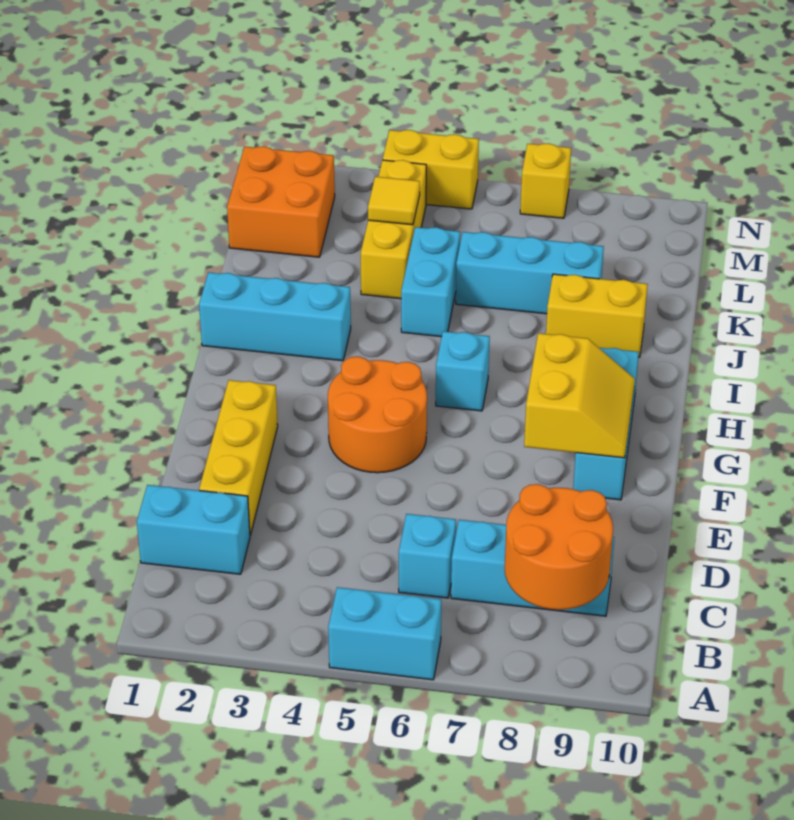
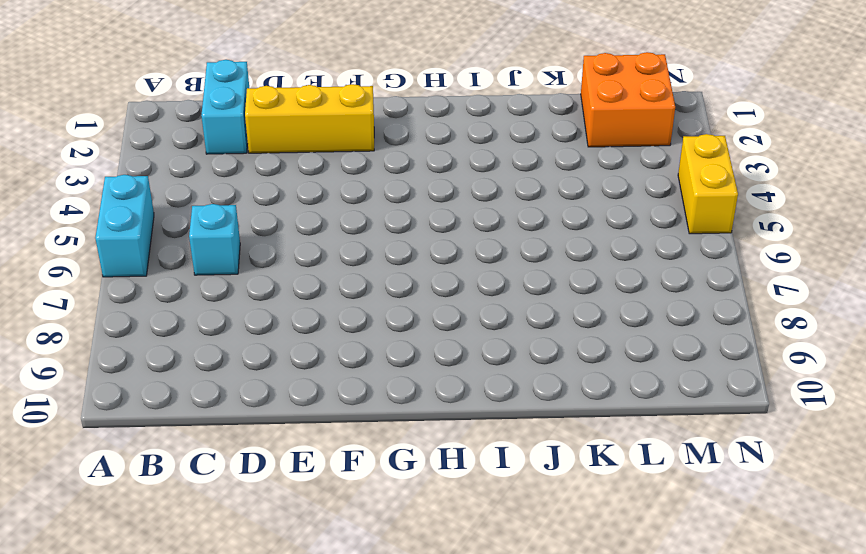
none -> cyan brick C7:C9 level 1
none -> orange round brick F4:G5 level 1
none -> cyan brick F9:H9 level 1

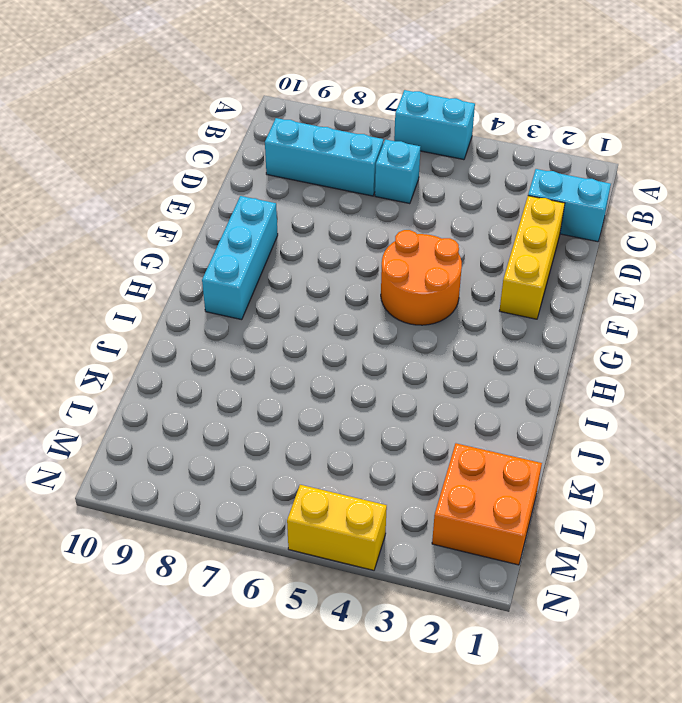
none -> cyan brick H6 level 1
none -> cyan brick I1:I3 level 1
none -> cyan brick J5:K5 level 1

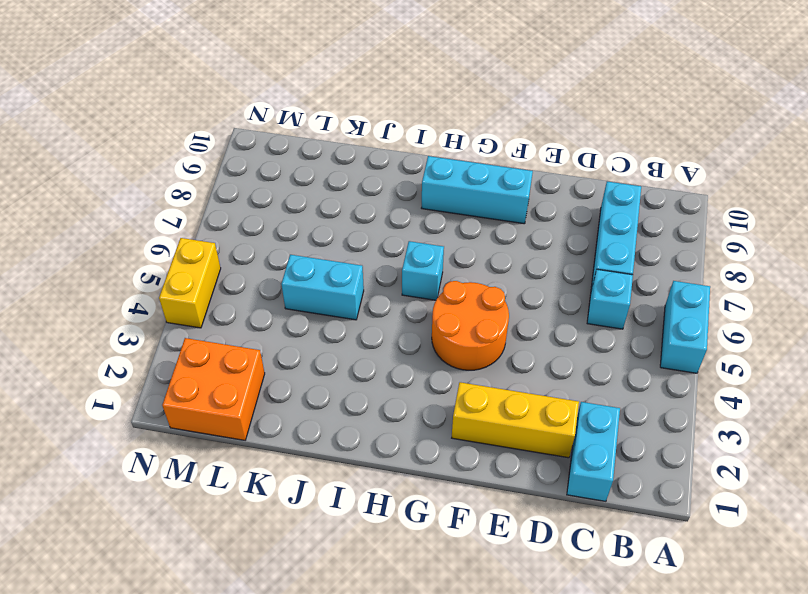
none -> cyan brick I1:I3 level 1
none -> yellow brick J8:J9 level 1
none -> yellow brick K4:M4 level 1

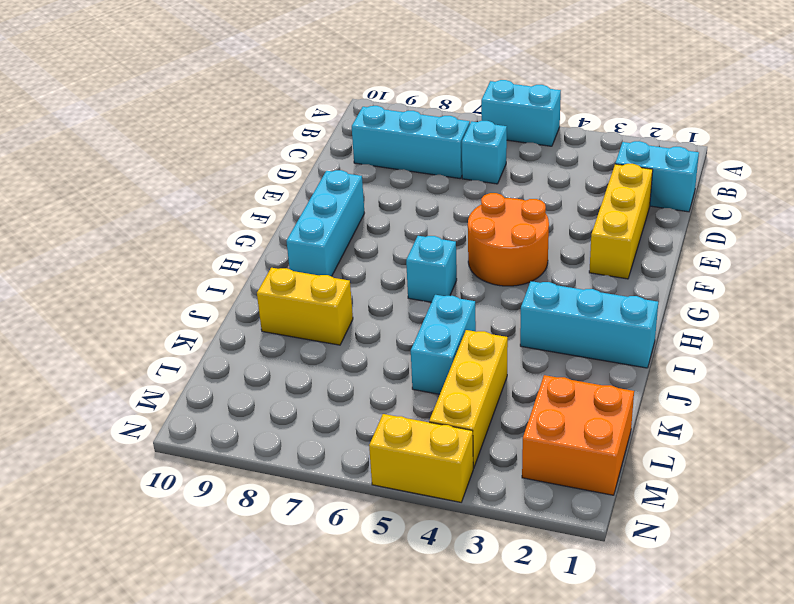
none -> cyan brick K6:K8 level 1
none -> yellow brick N7 level 1
none -> orange round brick B8:C9 level 2

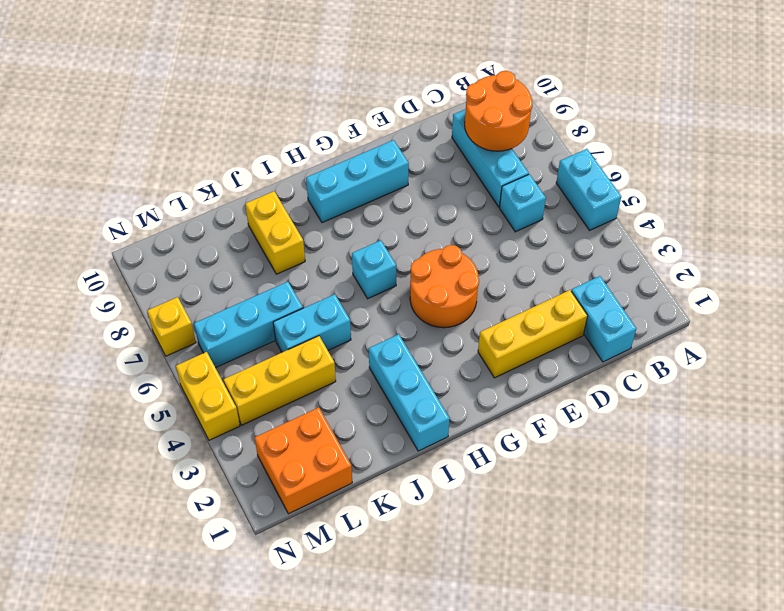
cyan brick K6:M6 level 1 -> cyan brick K6:K8 level 1
none -> yellow slope F8:G9 level 2 top 8
none -> yellow tile L4 level 2

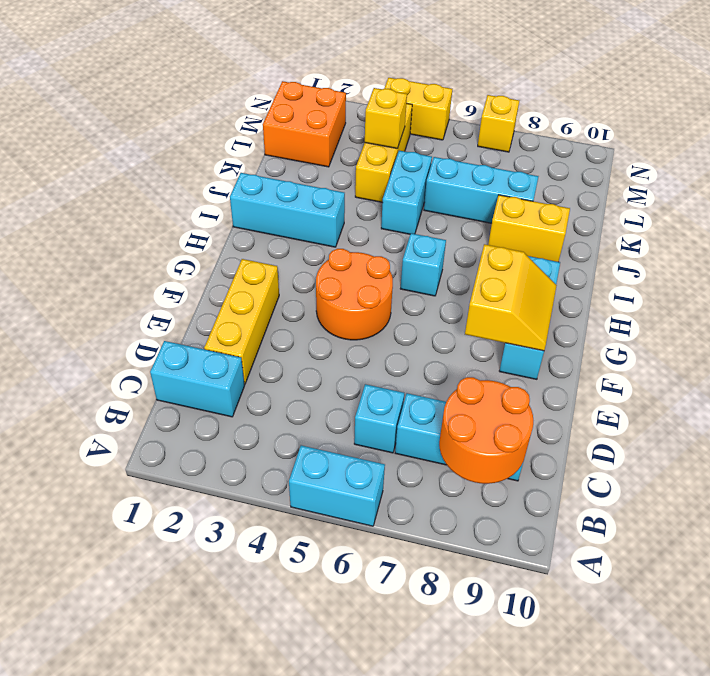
yellow brick L4 level 2 -> yellow tile L4 level 2

